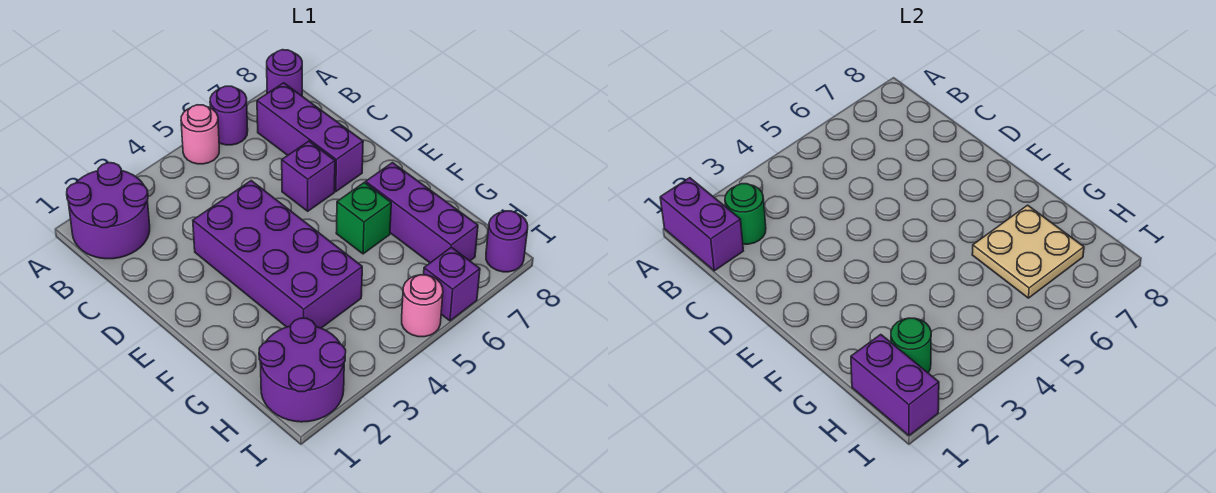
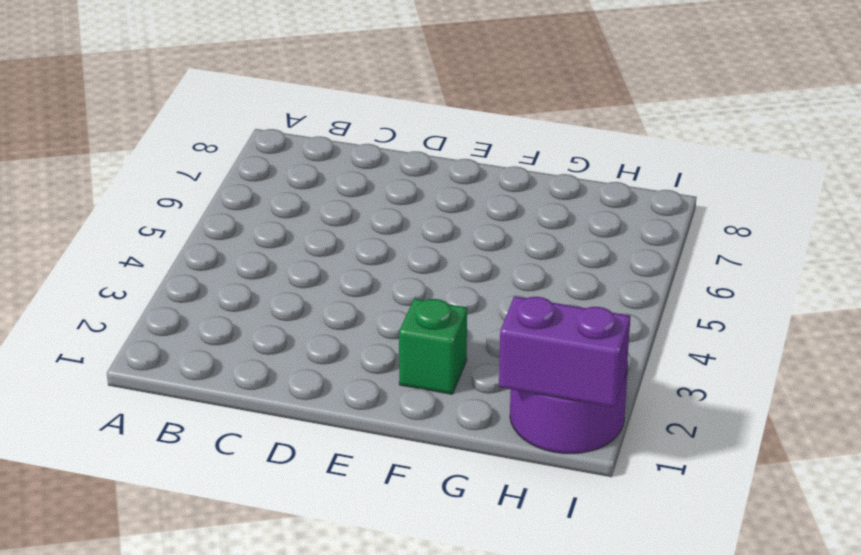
green brick F2 level 1 -> green brick F6 level 1
none -> purple round brick A1:B2 level 1
none -> pink round brick A5 level 1
none -> purple round brick A6 level 1

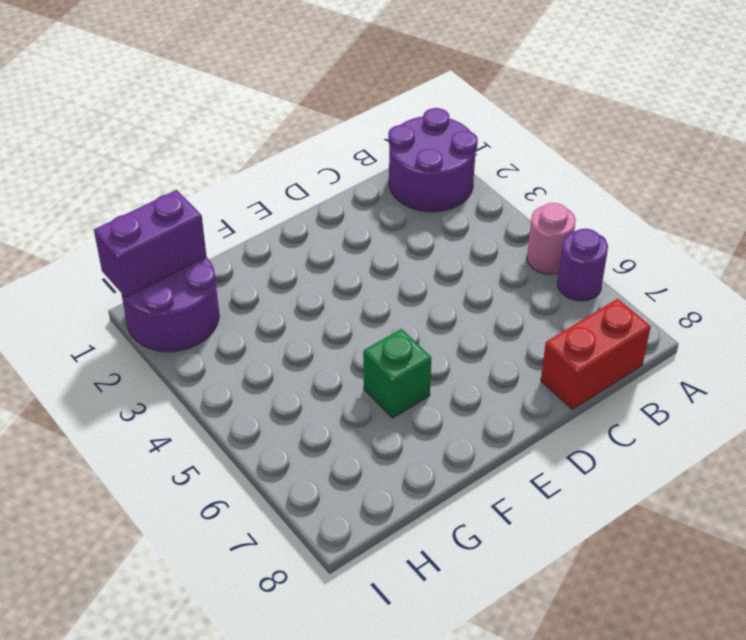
red brick B8:C8 level 1 -> none
none -> purple round brick A8 level 1
none -> purple brick B7:D7 level 1
none -> purple brick D3:G4 level 1

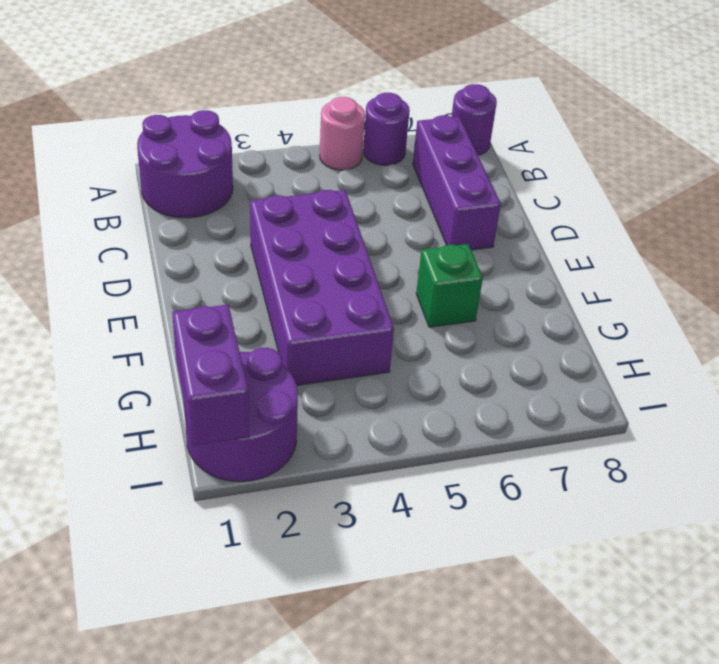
none -> purple brick D6 level 1
none -> purple brick F7:H7 level 1
none -> pink round brick I5 level 1

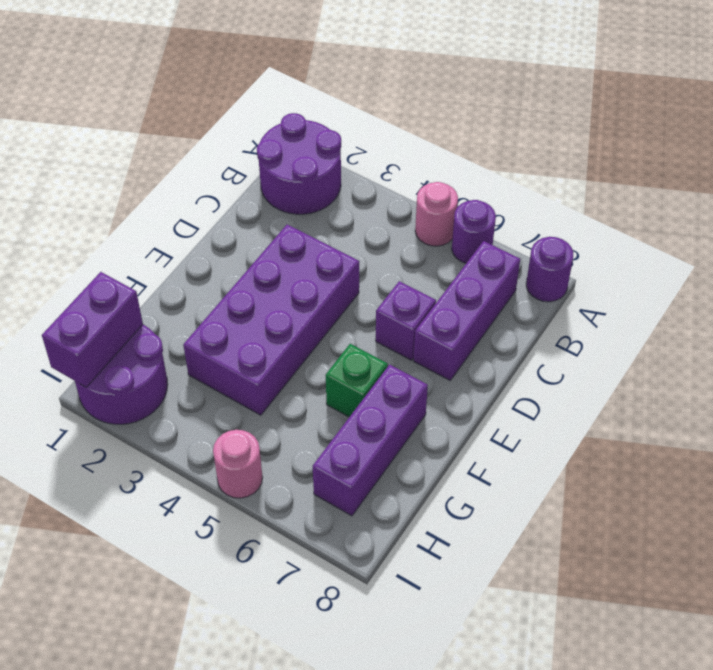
none -> purple brick I6 level 1
none -> purple round brick I8 level 1
none -> purple brick A1:B1 level 2

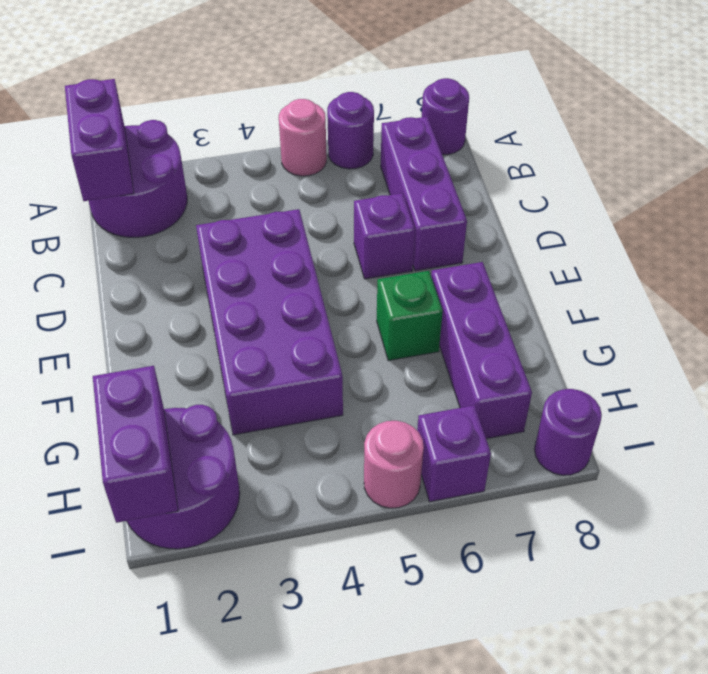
none -> green round brick B2 level 2
none -> tan plate G6:H7 level 2
none -> green round brick H2 level 2

